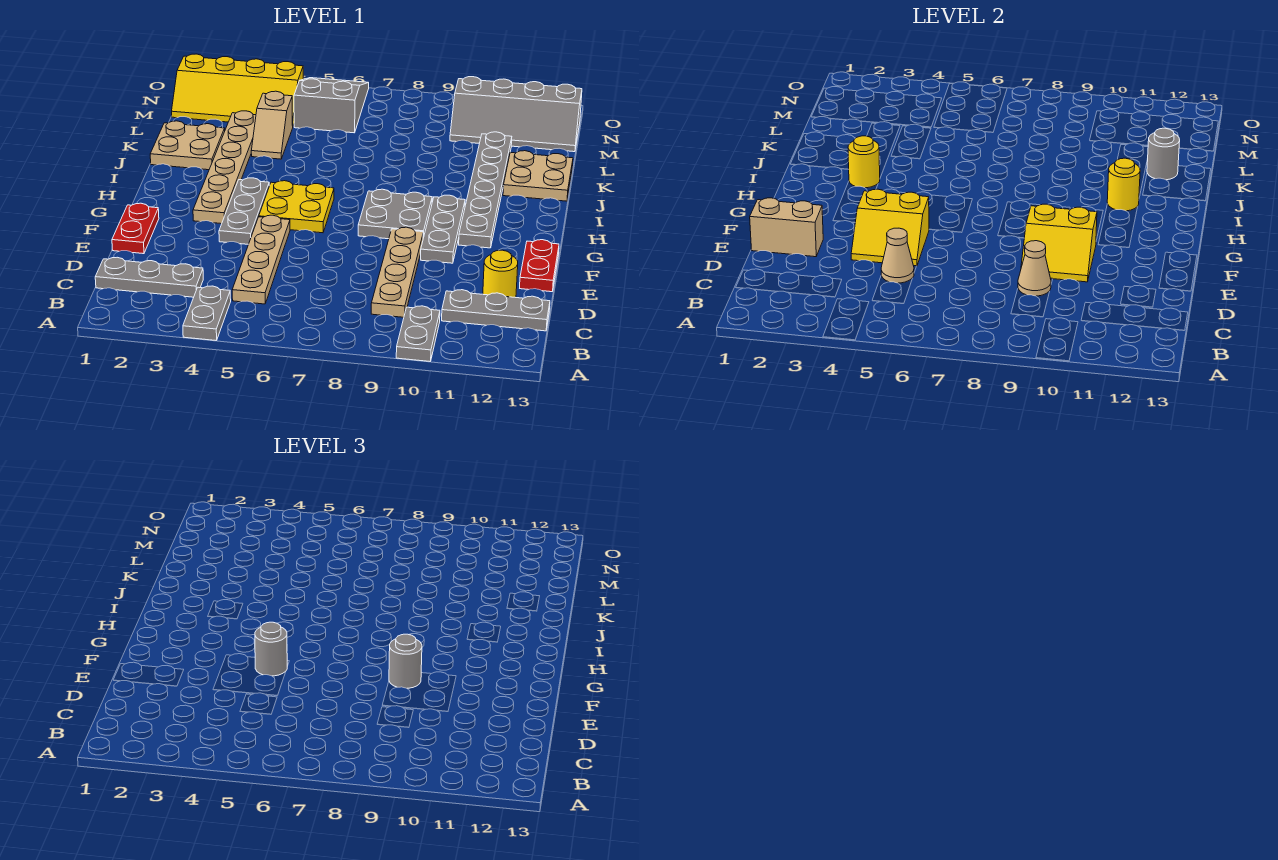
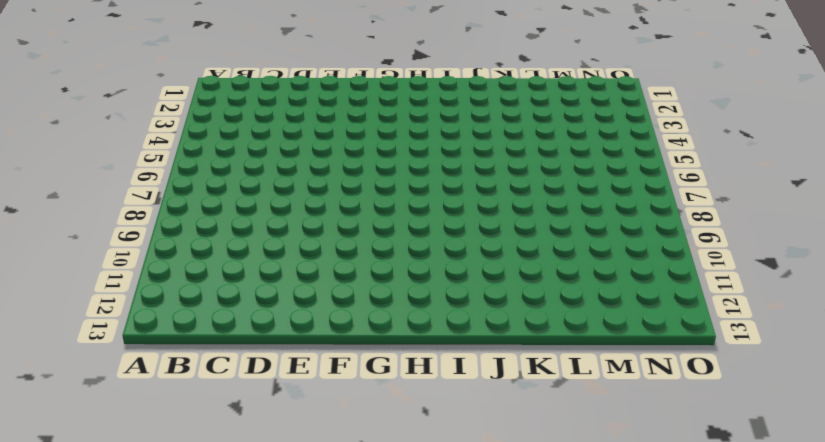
none -> grey plate A4:B4 level 1
none -> grey plate A10:B10 level 1
none -> grey plate C1:C3 level 1
none -> tan plate C5:F5 level 1

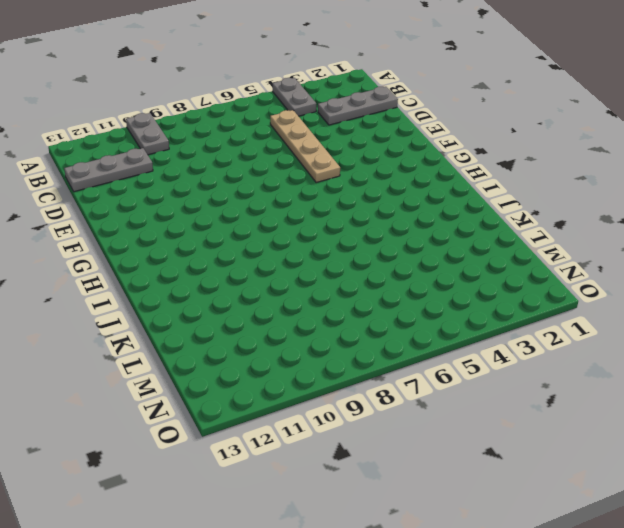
none -> tan plate C9:F9 level 1
none -> yellow round brick D12 level 1
none -> red plate E1:F1 level 1
none -> red plate E13:F13 level 1

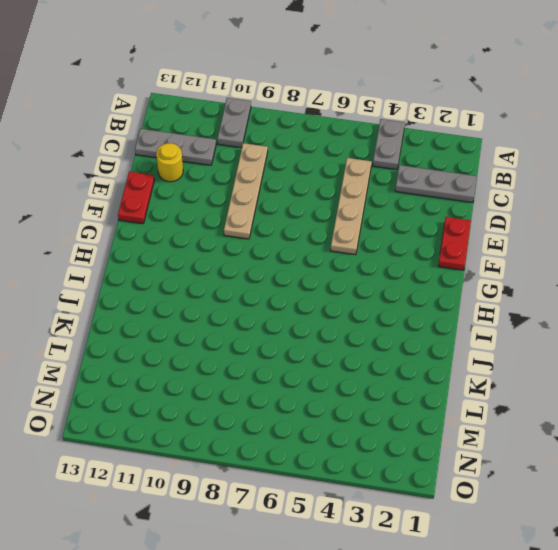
none -> grey plate F4:H4 level 1
none -> grey plate F10:H10 level 1
none -> tan plate G3:L3 level 1
none -> yellow plate G5:H6 level 1

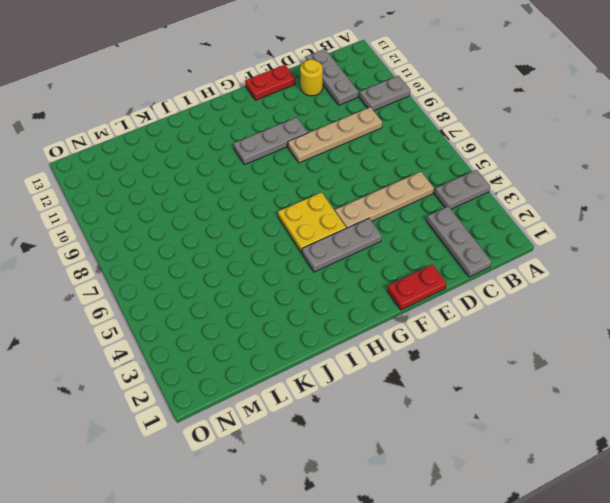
none -> tan plate G3:L3 level 1
none -> grey plate G8:H9 level 1
none -> grey plate G11:L11 level 1
none -> tan plate J1:K2 level 1

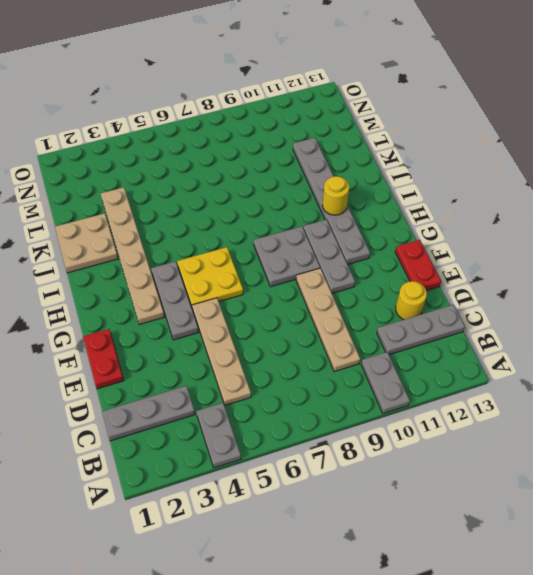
none -> tan plate J12:K13 level 1
none -> tan slope K4:L4 level 1 top L
none -> yellow slope M1:N4 level 1 top N
none -> grey slope M5:O6 level 1 top M

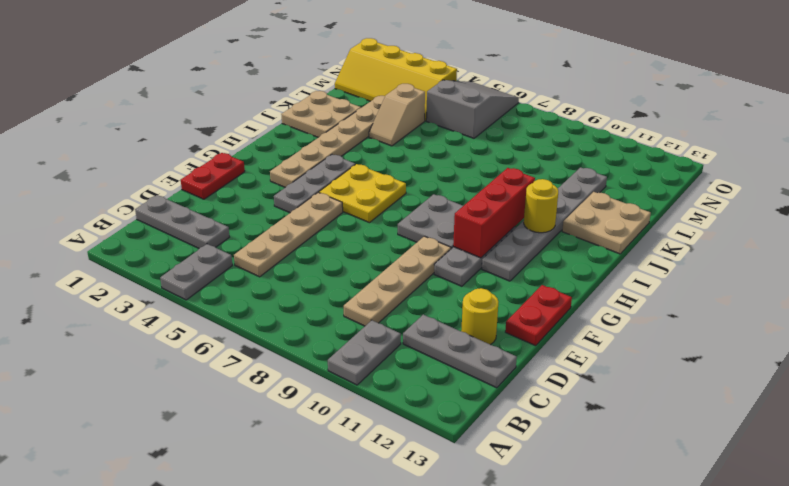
red brick G10:I10 level 2 -> none
none -> grey slope M10:N13 level 1 top N
none -> tan cone D5 level 2
none -> tan cone D9 level 2
none -> tan brick E1:E2 level 2

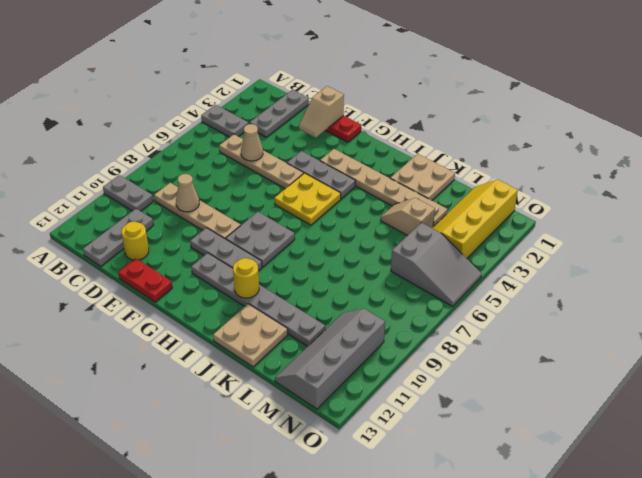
tan slope E1:E2 level 2 top 1 -> tan brick E1:E2 level 2
none -> yellow slope E4:F5 level 2 top F
none -> yellow slope E9:F10 level 2 top F
none -> yellow round brick I3 level 2
none -> grey round brick K12 level 2

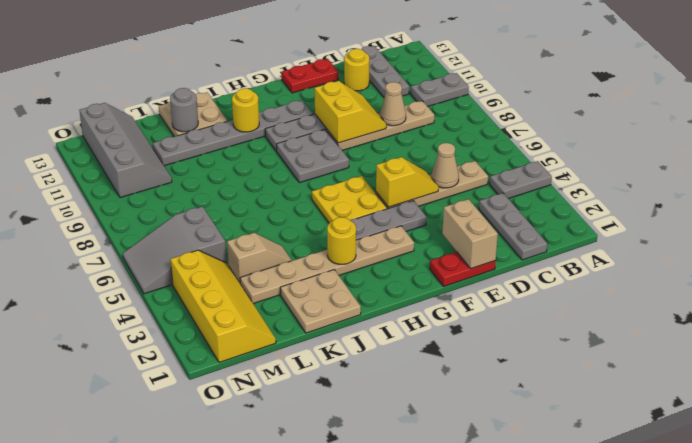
yellow slope E5:F5 level 2 top F -> yellow slope E4:F5 level 2 top F
none -> grey round brick F5 level 3
none -> grey round brick F9 level 3

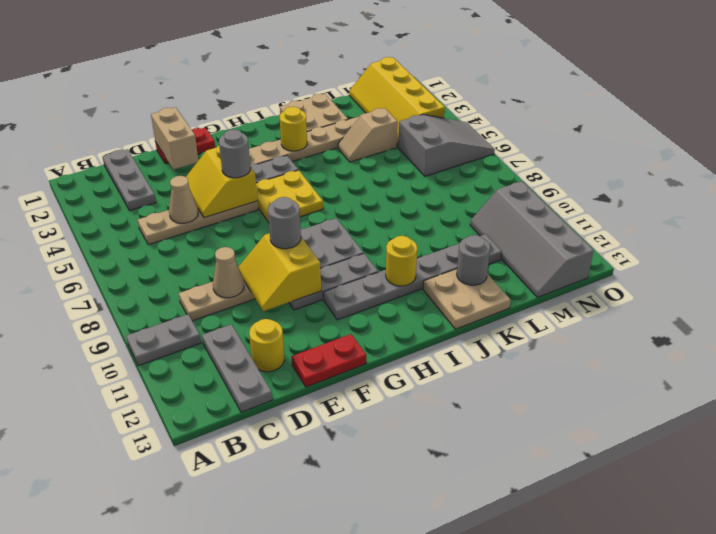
none -> grey plate A4:B4 level 1

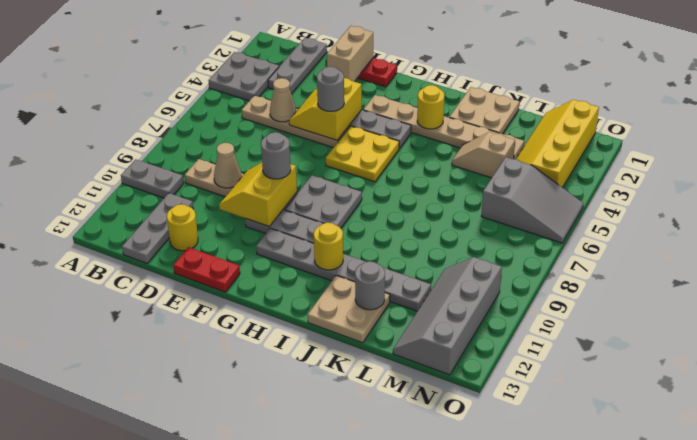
grey plate A3:B4 level 1 -> grey plate A4:B4 level 1

